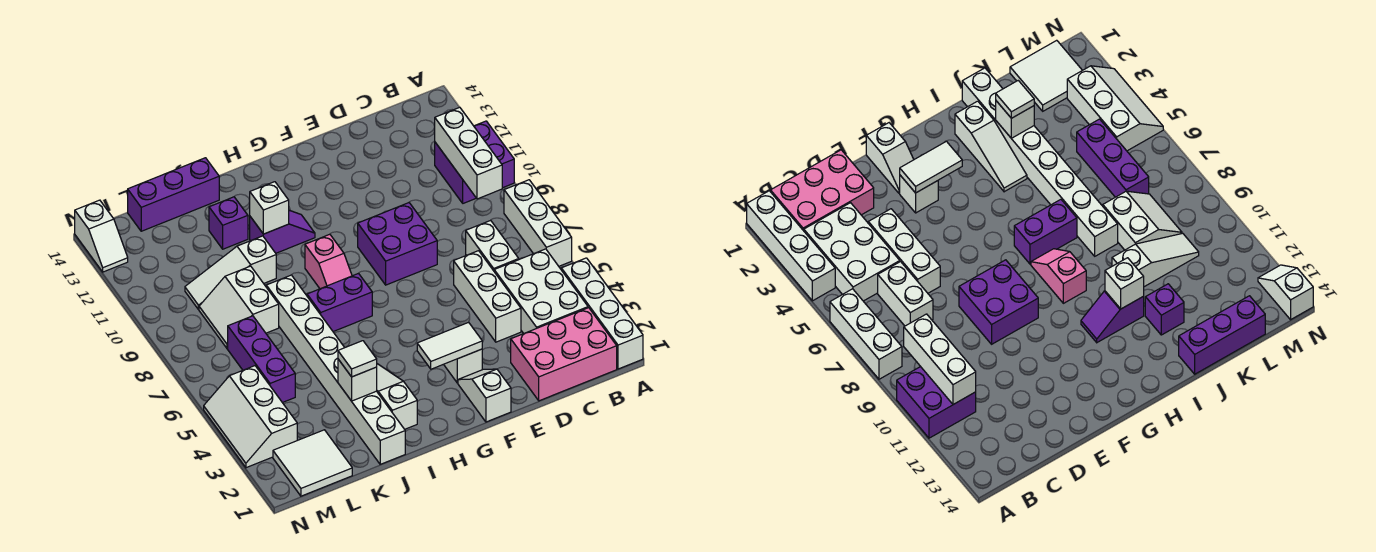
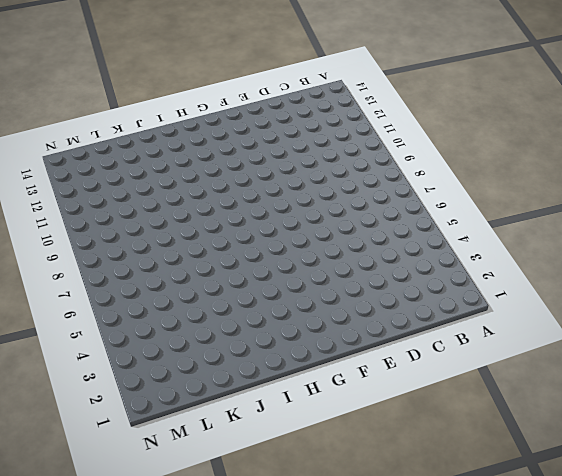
none -> white brick A1:A4 level 1
none -> white brick A6:A8 level 1
none -> purple brick A10:B11 level 1

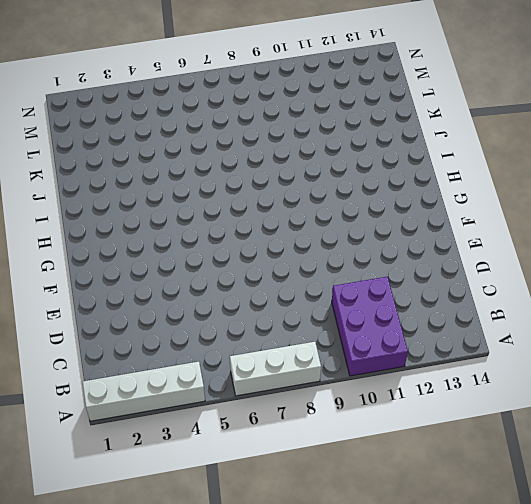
purple brick A10:C11 level 1 -> purple brick A10:B11 level 1
none -> pink brick B1:D2 level 1
none -> white brick B3:C5 level 1
none -> white brick C6:C7 level 1

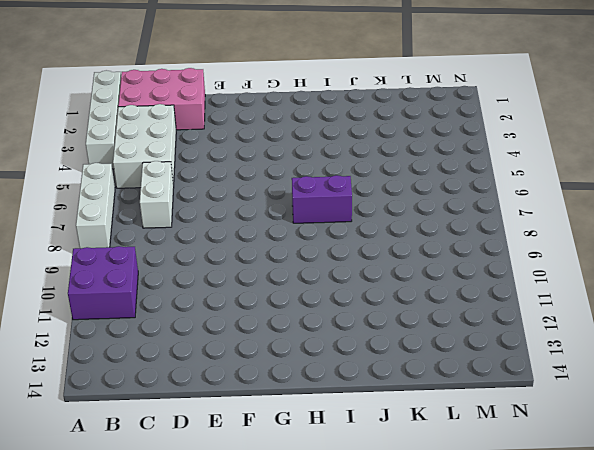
none -> white brick D4:D6 level 1
none -> purple brick E8:F9 level 1
none -> white slope F1:F2 level 1 top 1

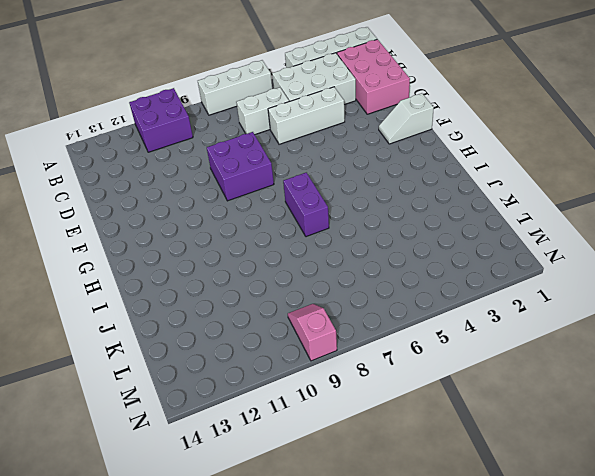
pink slope M9:N9 level 1 top N -> pink slope H8:H9 level 1 top 9
none -> white brick F3 level 1
none -> purple slope H11:I11 level 1 top I
none -> white slope I2:I4 level 1 top 2

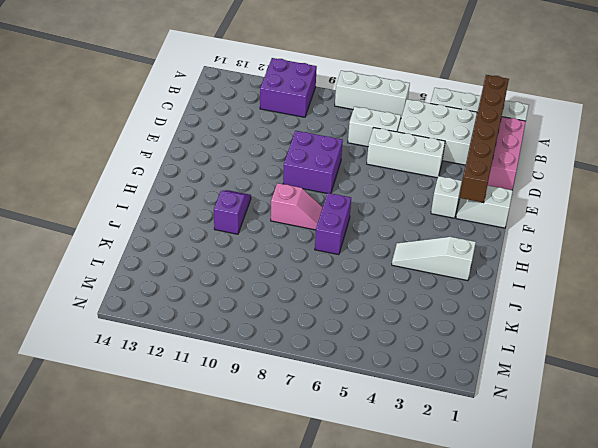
brown brick A2:F2 level 2 -> none
none -> white brick J1:J8 level 1
none -> white slope J10:L10 level 1 top J
none -> purple brick J12 level 1

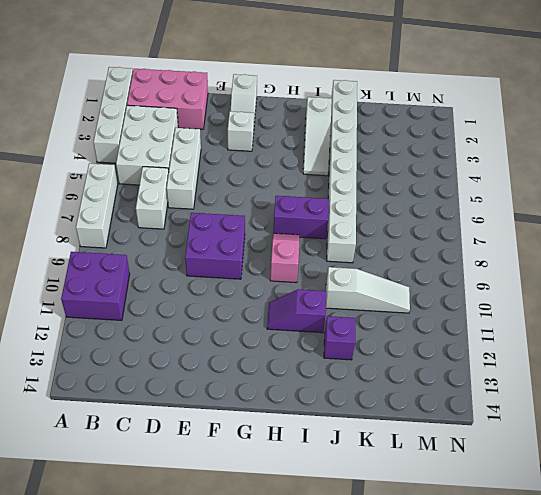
none -> purple brick J14:L14 level 1
none -> white slope K8:L9 level 1 top K
none -> white tile L1:M2 level 1

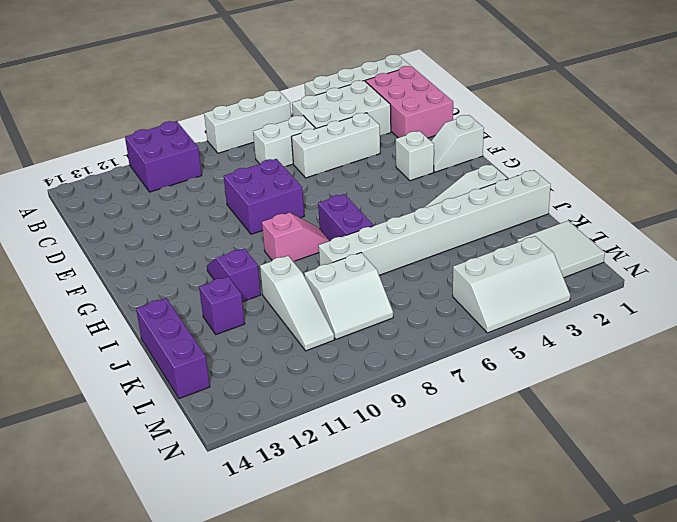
none -> purple brick L5:L7 level 1
none -> white slope N13:N14 level 1 top 14
none -> white brick B9:B11 level 2

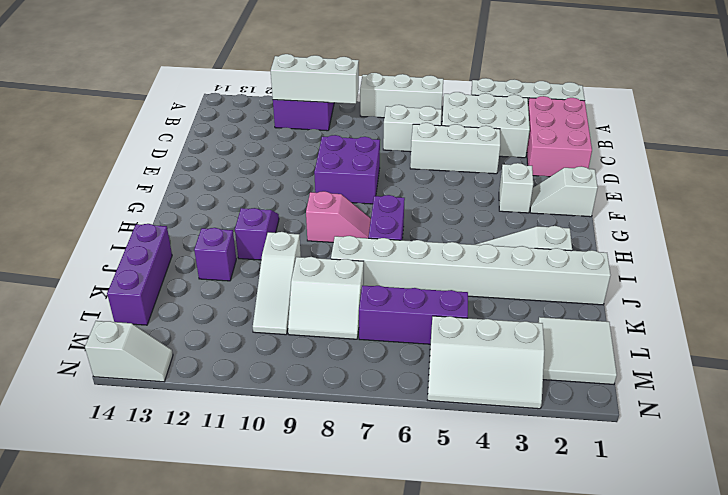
none -> white tile F3:G3 level 2
none -> white brick I11 level 2
none -> white brick J3 level 2

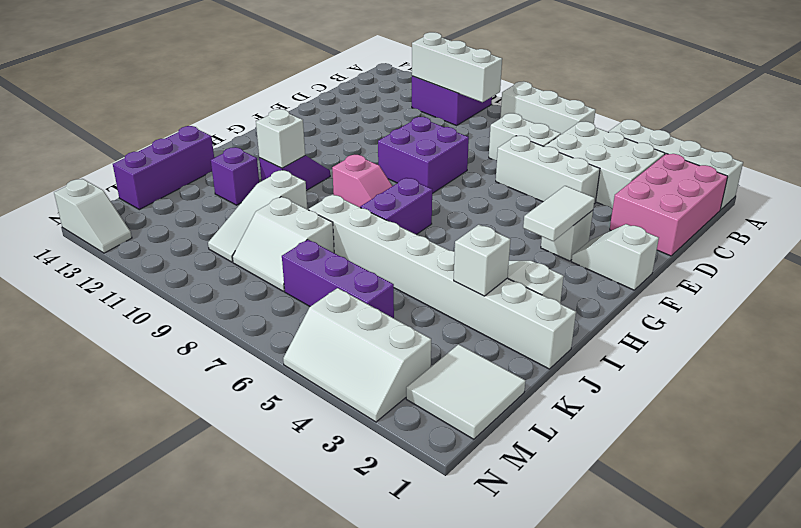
none -> white tile J3 level 3

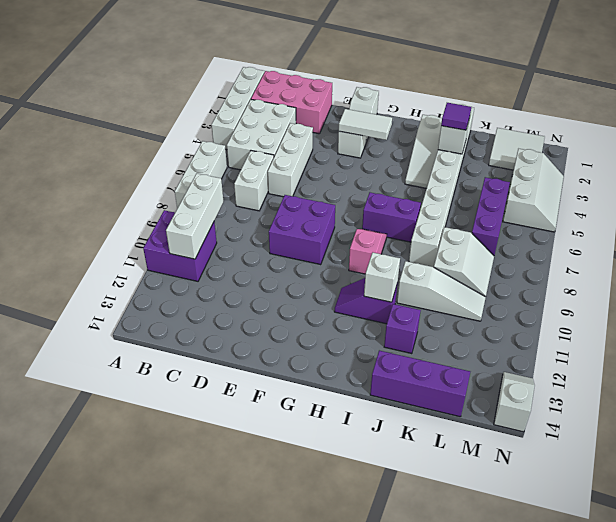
purple tile J3 level 3 -> white tile J3 level 3

